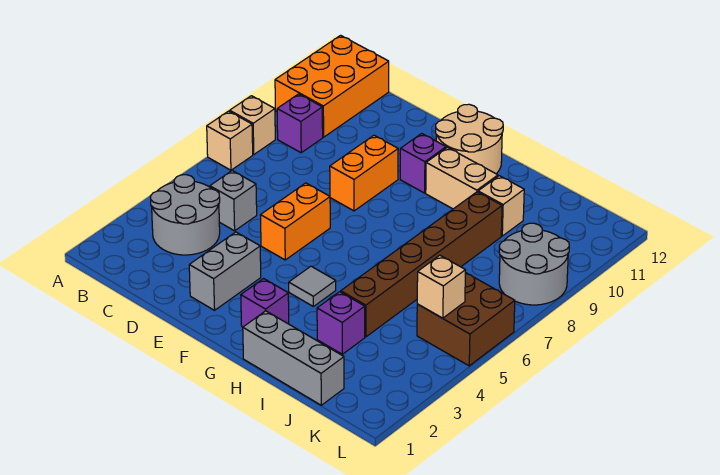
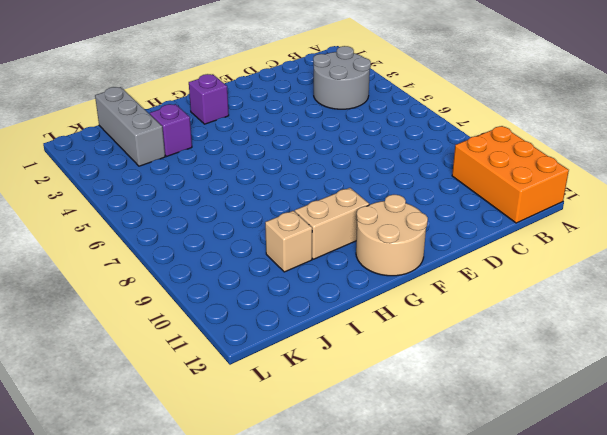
grey brick J1:J3 level 1 -> grey brick H1:J1 level 1
none -> tan brick A7 level 1
none -> tan brick A8 level 1
none -> purple brick B9 level 1

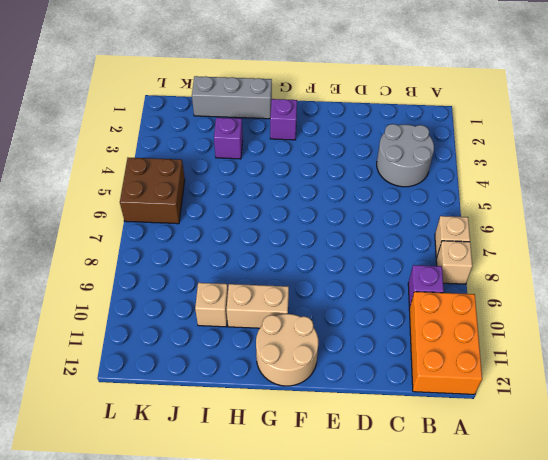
none -> grey brick C5 level 1
none -> grey brick E2:E3 level 1
none -> orange brick E5:E6 level 1

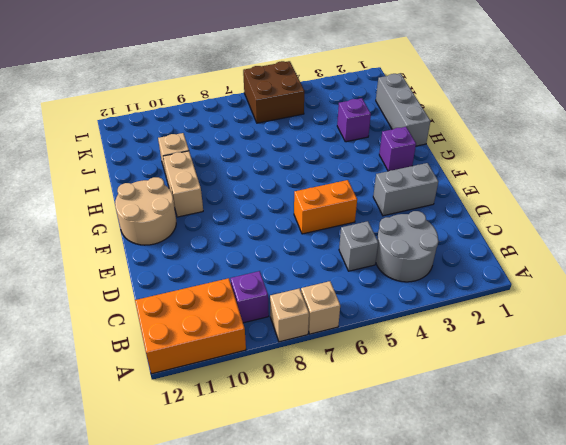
none -> orange brick E8:E9 level 1
none -> purple brick F10 level 1
none -> grey tile G4 level 1

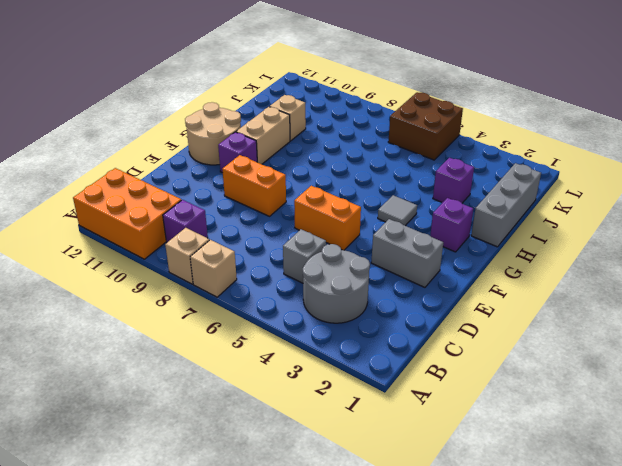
none -> brown brick I4:I9 level 1
none -> grey round brick K8:L9 level 1
none -> tan brick K5 level 2

